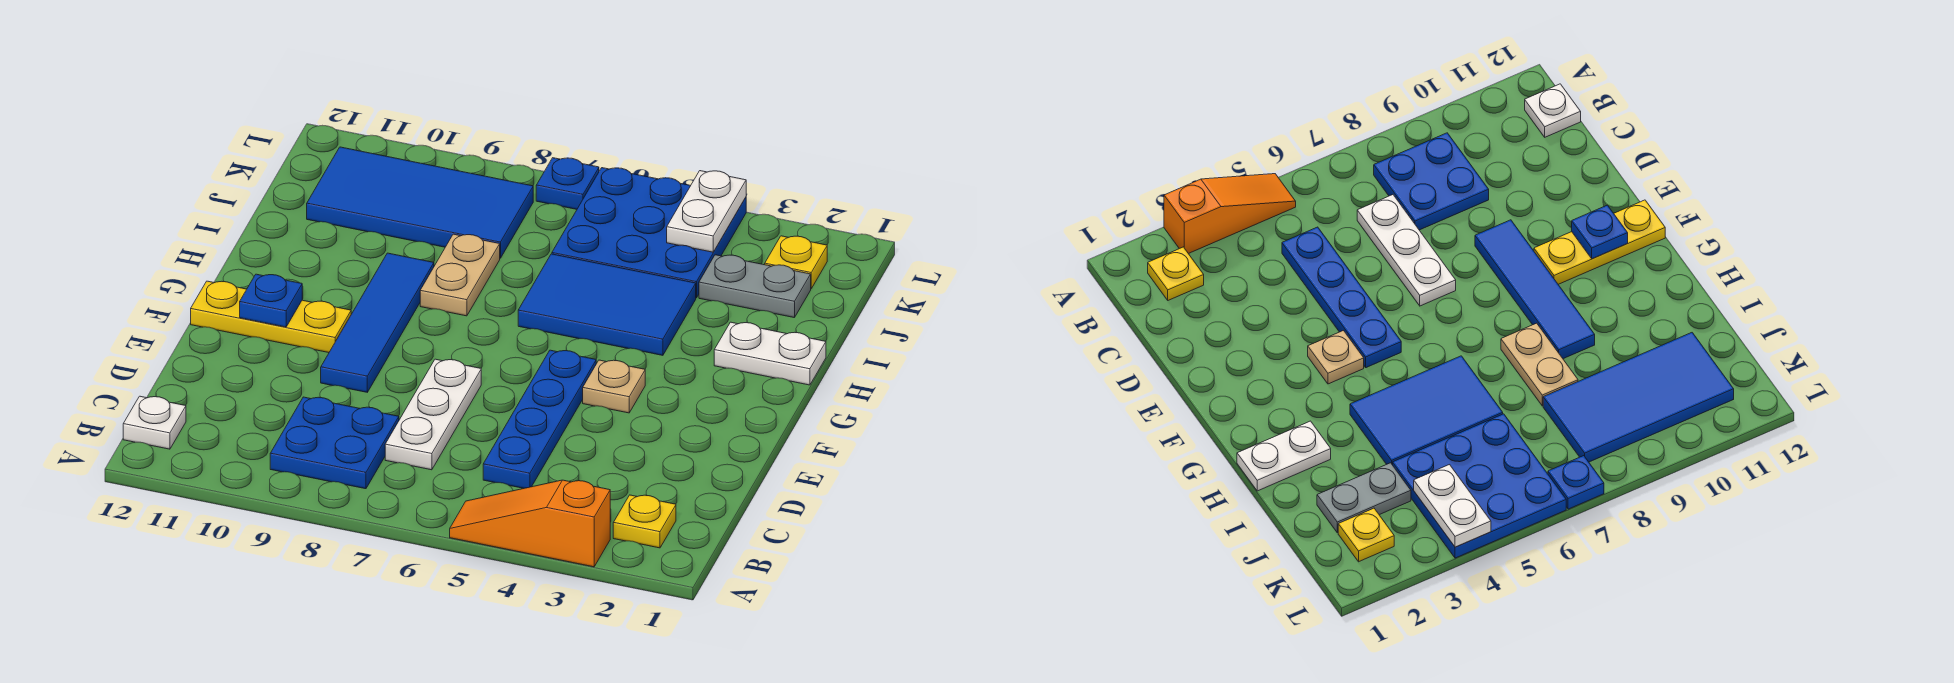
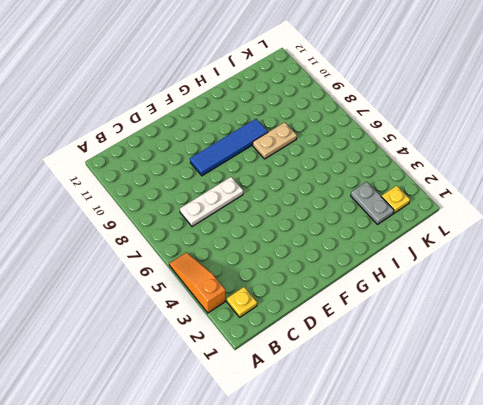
none -> blue plate B8:C9 level 1
none -> white plate B12 level 1
none -> blue plate C5:F5 level 1

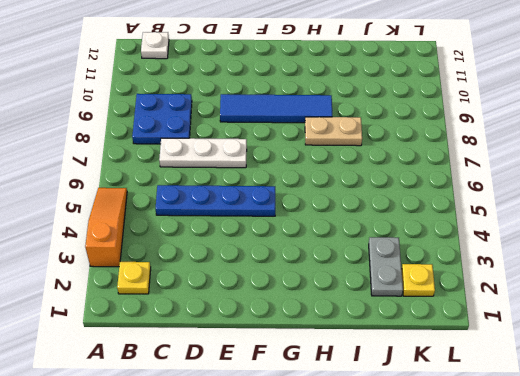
none -> tan plate F4 level 1
none -> yellow plate F10:F12 level 1
none -> white plate H1:H2 level 1

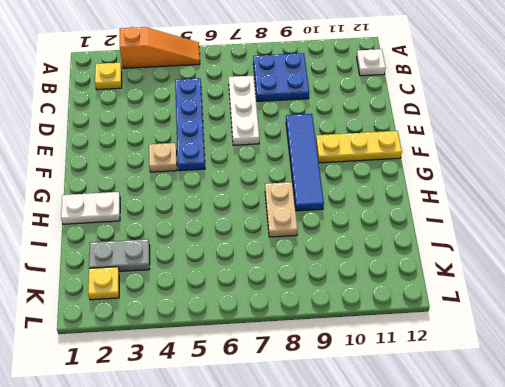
none -> blue tile H4:I6 level 1
none -> blue plate J4:L6 level 1
none -> blue tile J8:K11 level 1

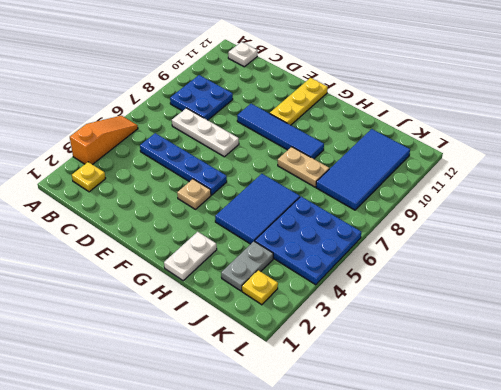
none -> blue plate L7 level 1
none -> blue plate F11 level 2
none -> white plate K4:L4 level 2

